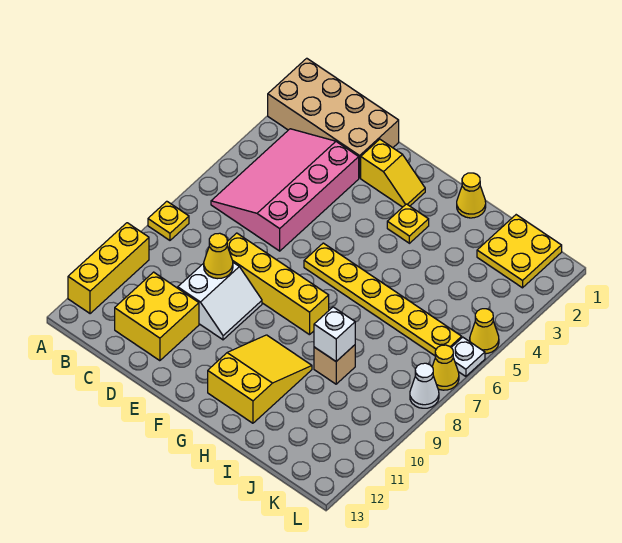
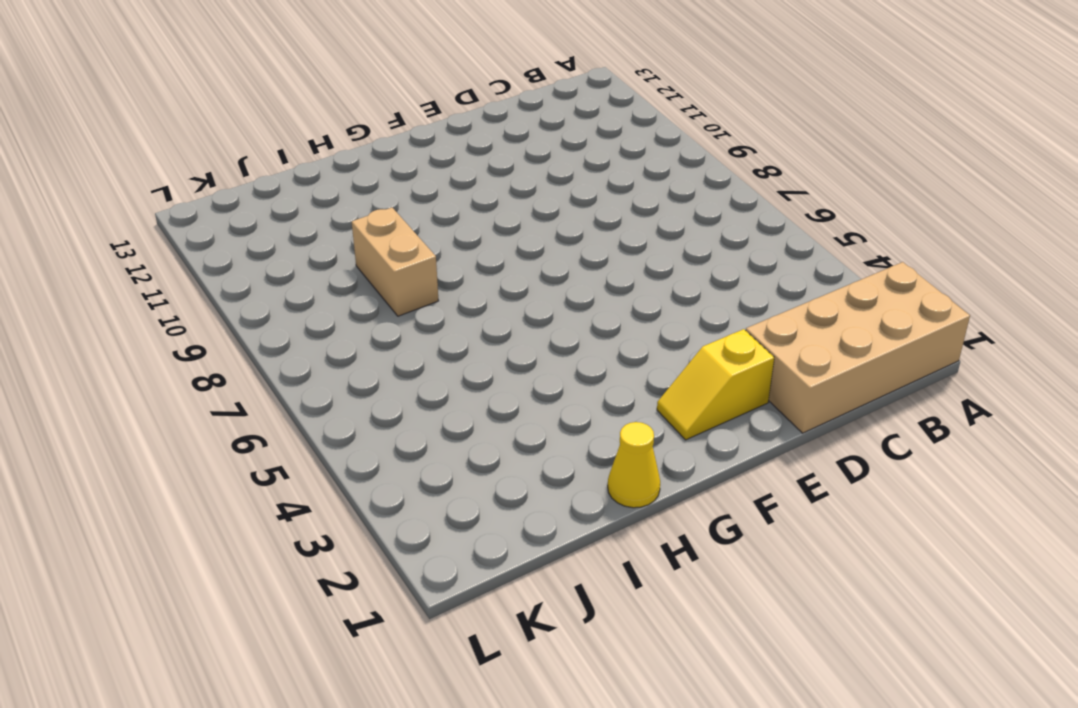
tan brick I8:I9 level 1 -> tan brick I9 level 1
none -> yellow plate A8 level 1
none -> yellow brick A10:A12 level 1
none -> pink slope B3:D6 level 1 top D

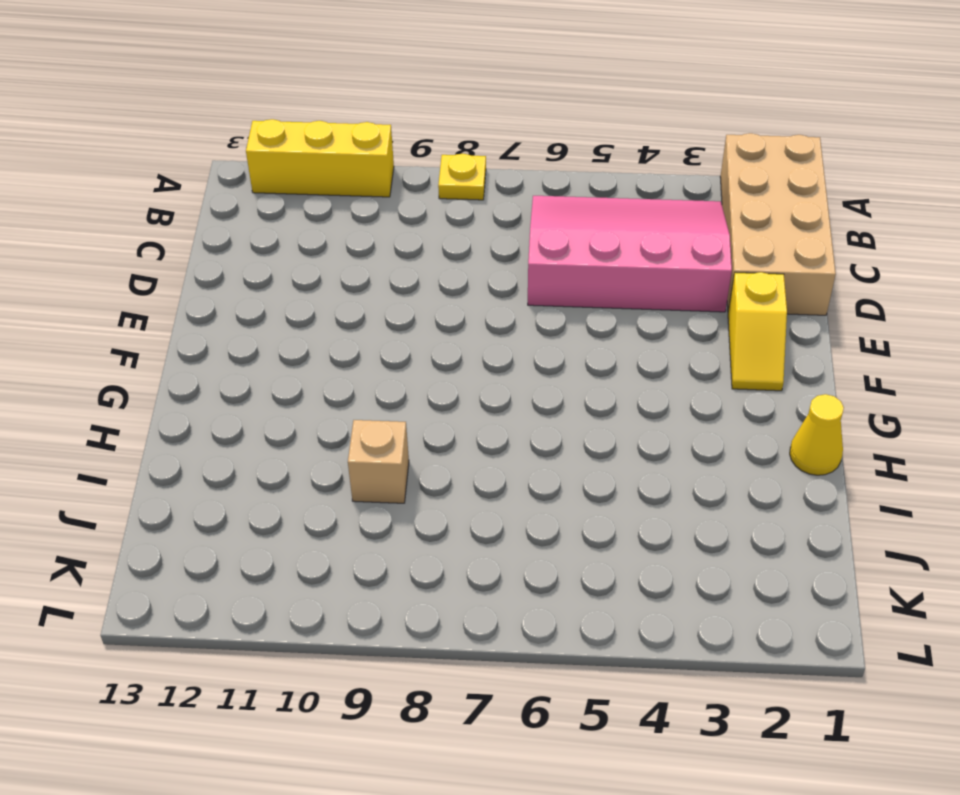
none -> yellow brick C11:D12 level 1
none -> yellow brick D8:G8 level 1
none -> white slope D9:E10 level 1 top D

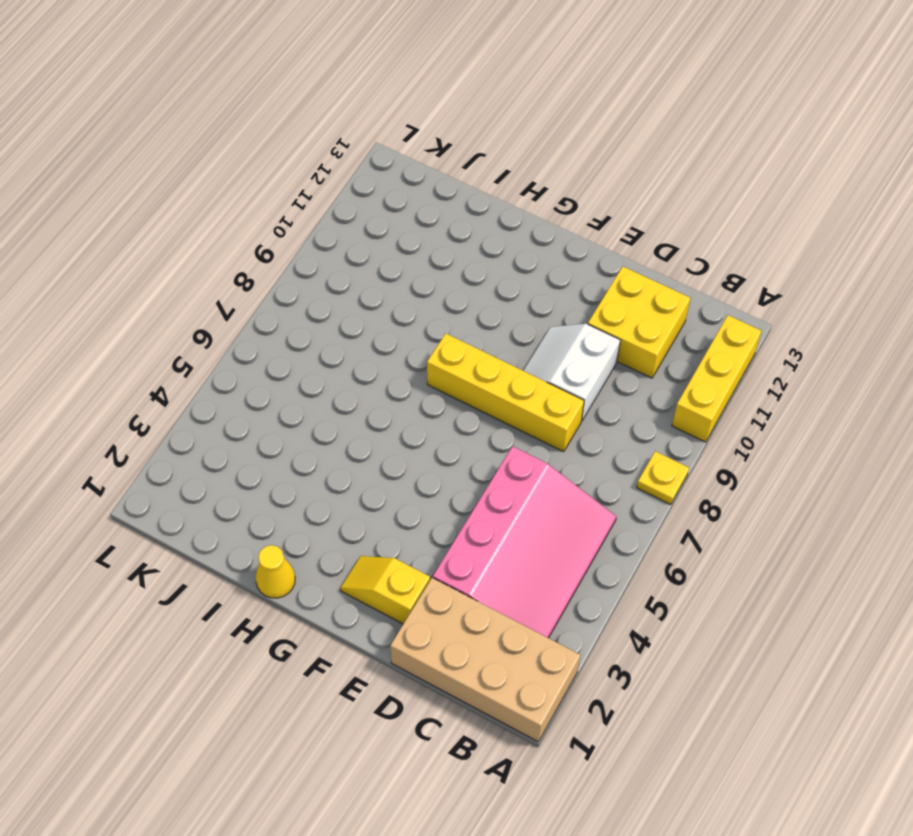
none -> yellow plate F6:K6 level 1
none -> yellow plate G3 level 1
none -> yellow slope G10:H12 level 1 top 12

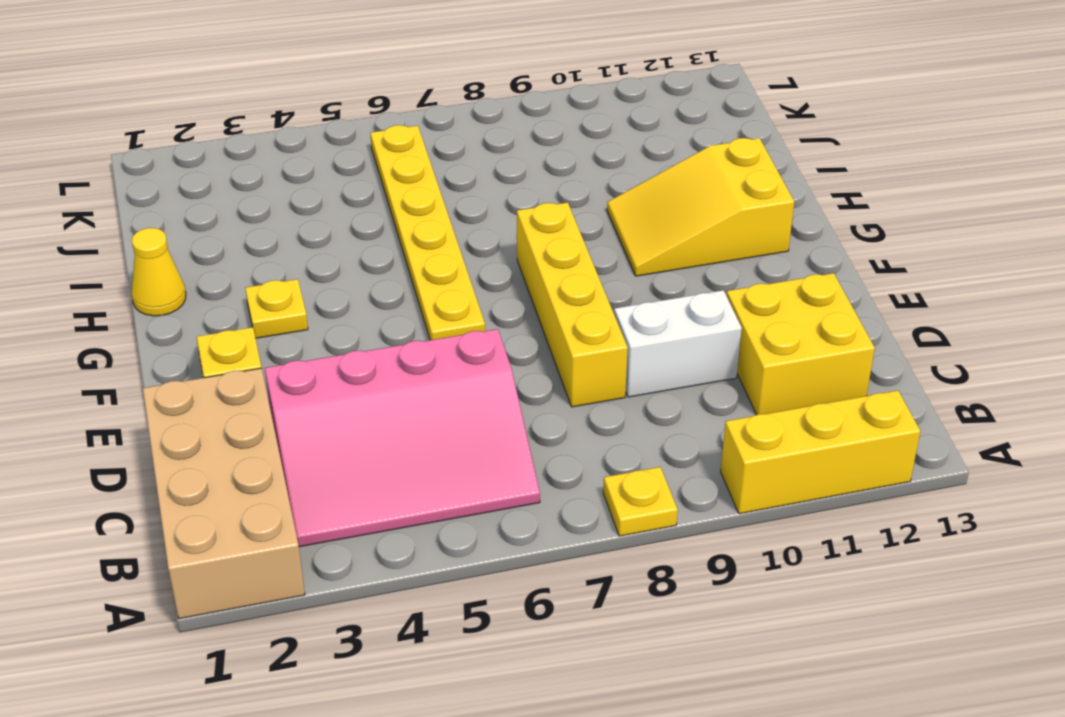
none -> tan brick I9 level 1
none -> yellow plate J1:K2 level 1
none -> yellow cone L5 level 1

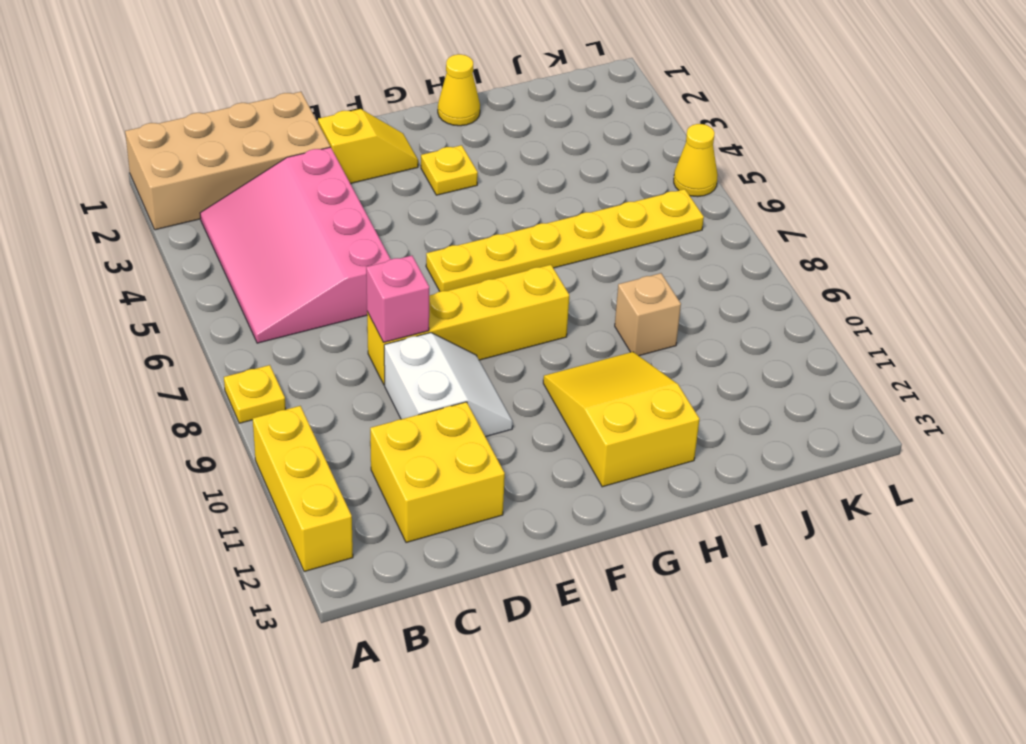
pink brick D8 level 2 -> none
none -> yellow plate J1:K2 level 1
none -> white plate L6 level 1
none -> yellow cone L7 level 1

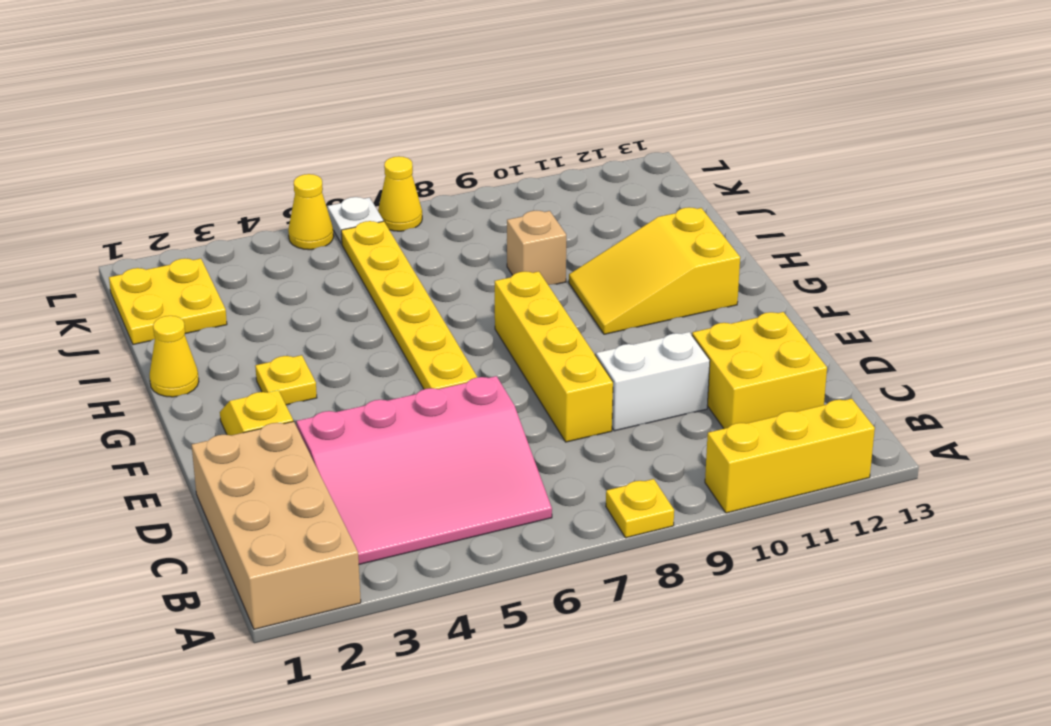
none -> white cone L8 level 1
none -> yellow cone D9 level 2
none -> white brick I9 level 2

